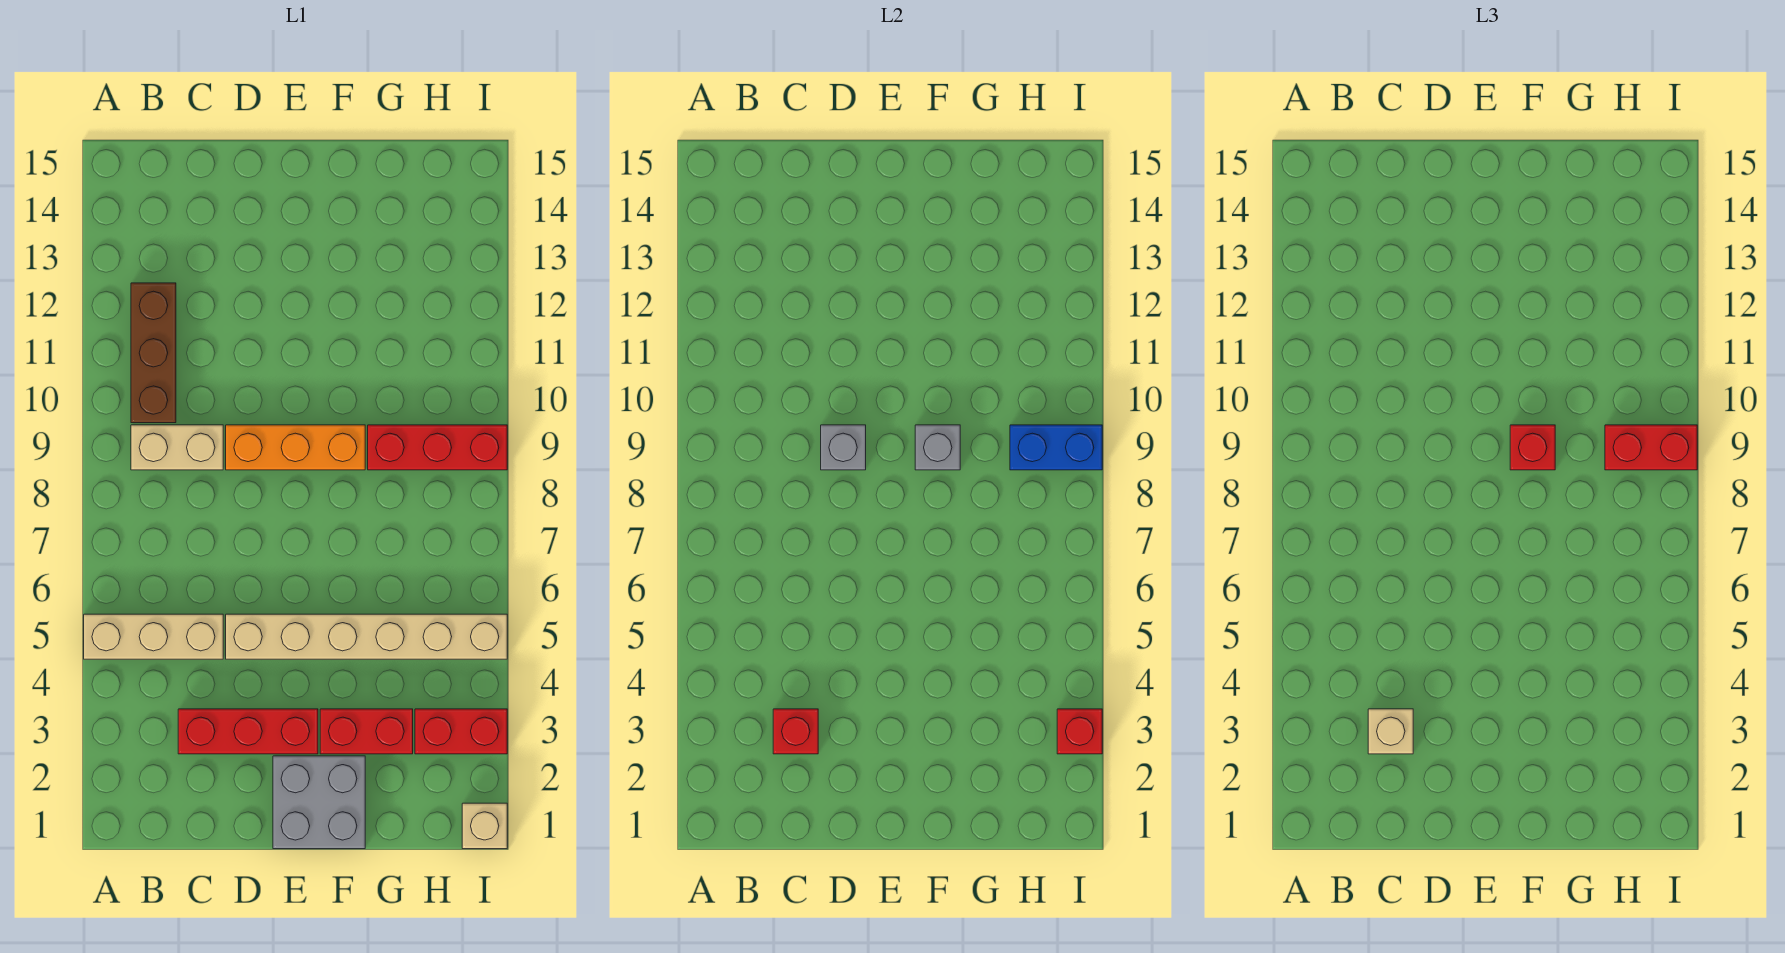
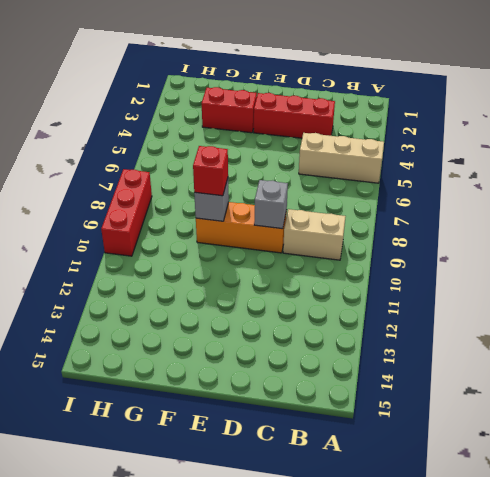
red brick I8:I10 level 1 -> red brick G9:I9 level 1
none -> brown brick B10:B12 level 1
none -> tan brick D5:I5 level 1
none -> grey brick E1:F2 level 1

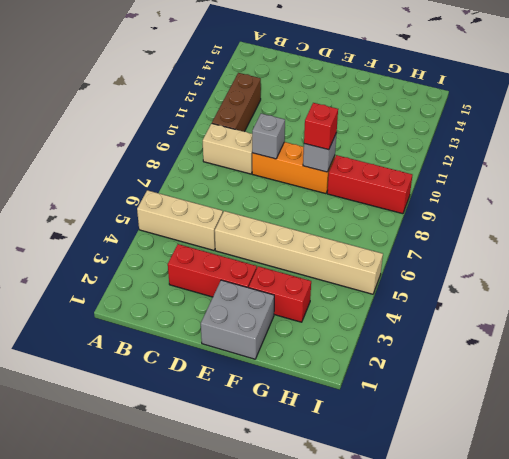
none -> red brick H3:I3 level 1
none -> tan brick I1 level 1
none -> red brick C3 level 2

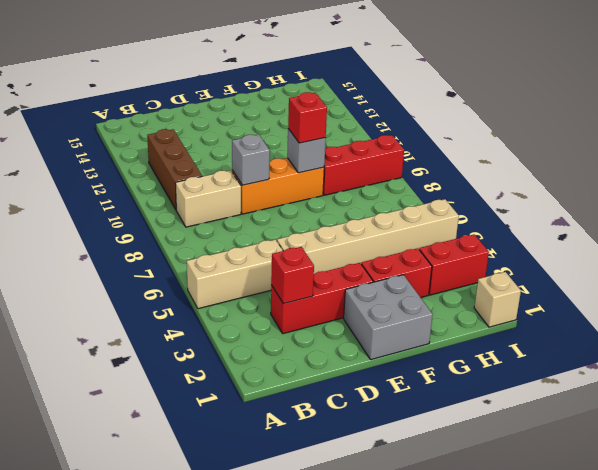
none -> blue brick H9:I9 level 2
none -> red brick I3 level 2
none -> tan brick C3 level 3

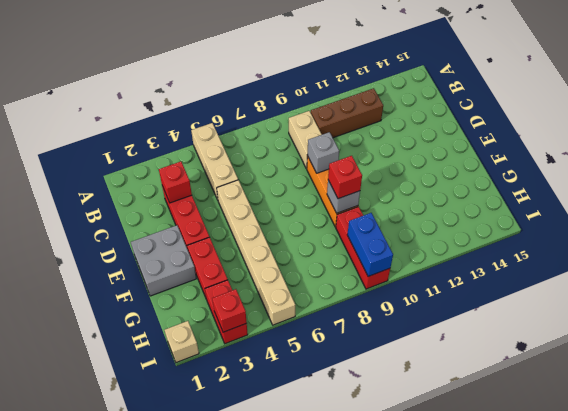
none -> tan brick C3 level 3
none -> red brick H9:I9 level 3

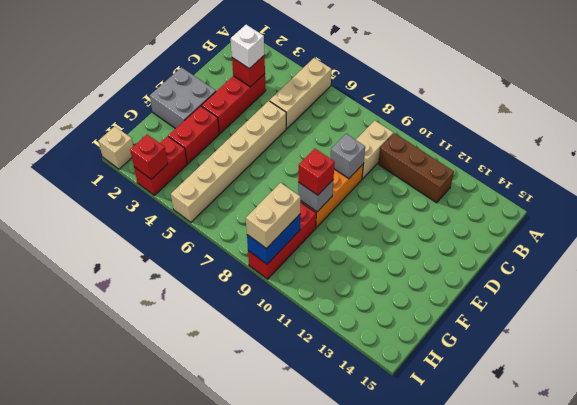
white brick C3 level 3 -> tan brick C3 level 3
tan brick H9:I9 level 3 -> red brick H9:I9 level 3

